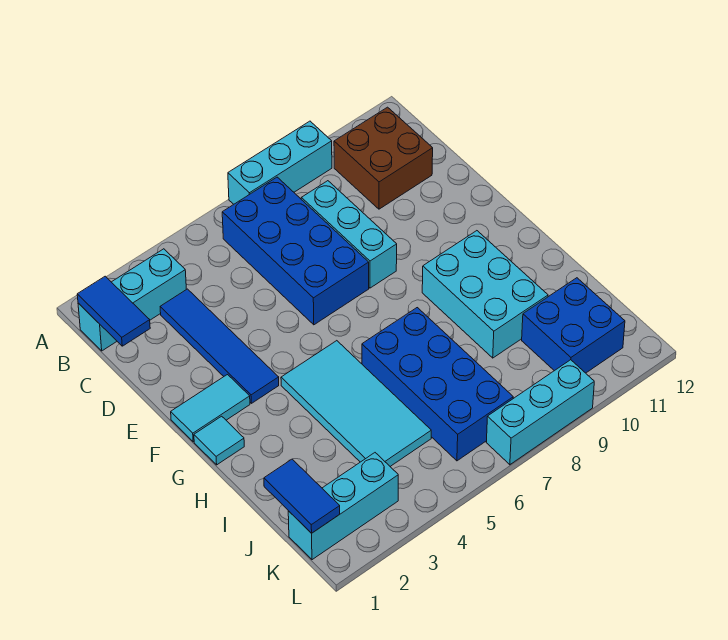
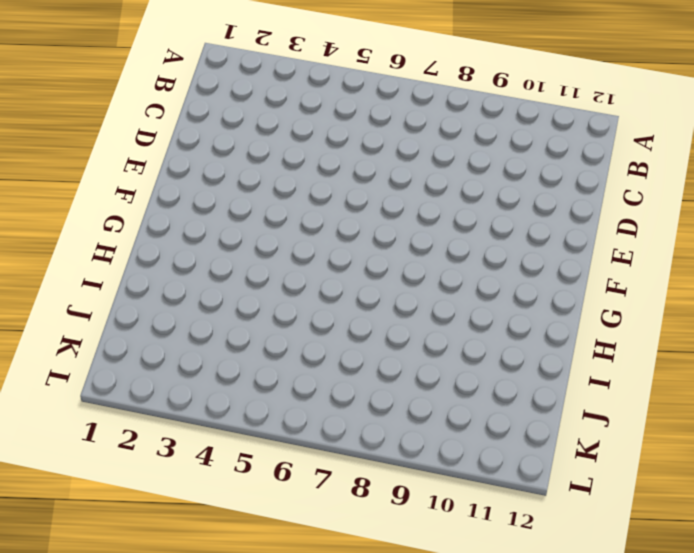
none -> cyan brick A7:A9 level 1
none -> cyan brick B1:B3 level 1
none -> blue brick B6:E7 level 1

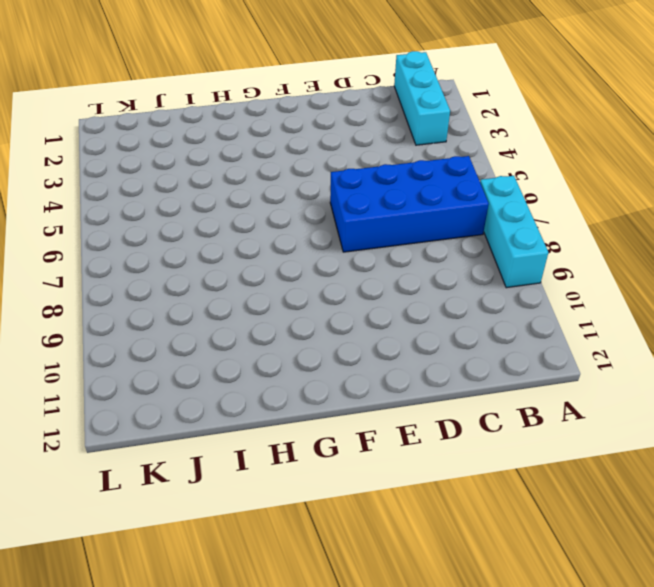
none -> brown brick B10:C11 level 1
none -> blue tile C3:F3 level 1
none -> cyan brick C8:E8 level 1

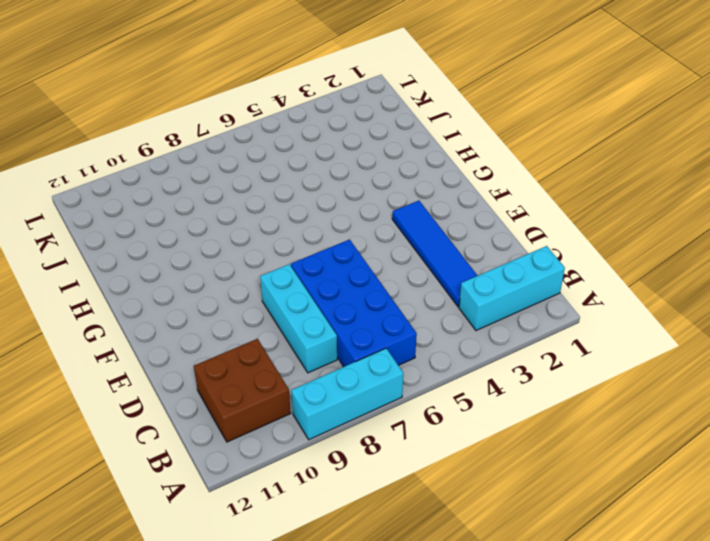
none -> cyan tile F1:F2 level 1
none -> cyan tile G1 level 1
none -> cyan tile G4:J5 level 1

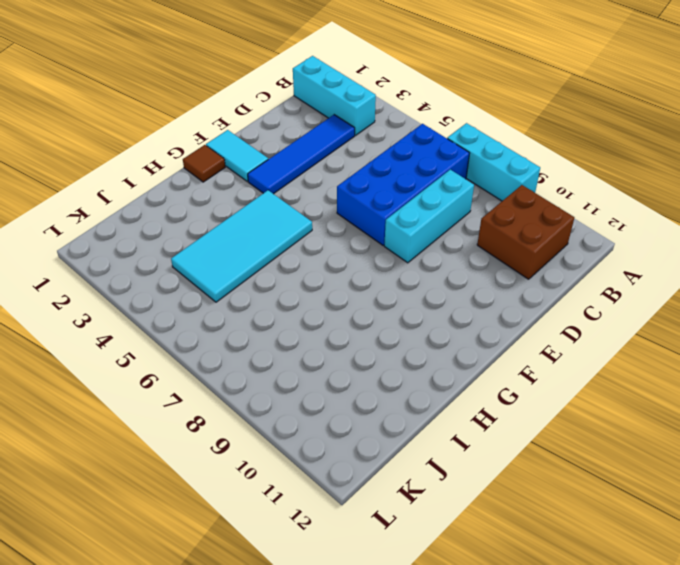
brown tile G1 level 1 -> cyan tile G1 level 1
none -> cyan brick G9:I10 level 1
none -> blue brick H6:K7 level 1
none -> blue brick J10:K11 level 1

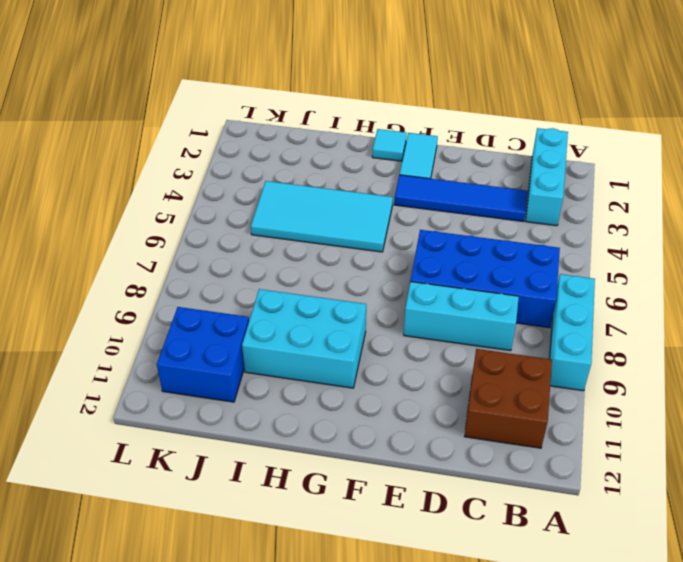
none -> blue brick H6:K7 level 1
none -> cyan brick K1:K3 level 1
none -> cyan brick L7:L9 level 1

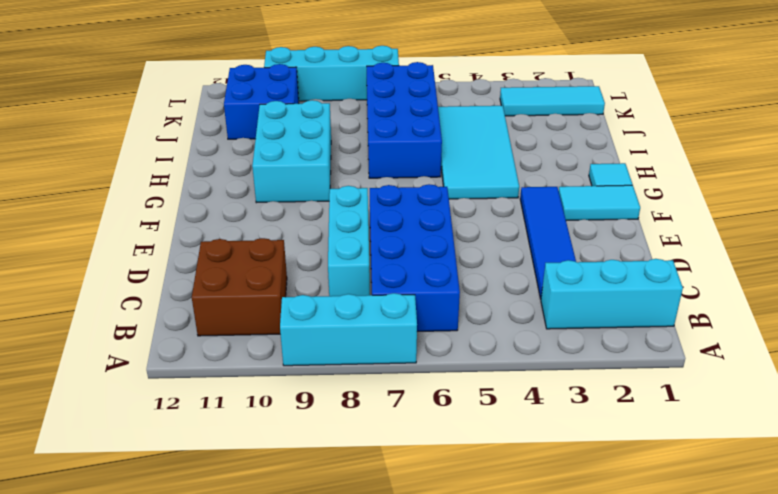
cyan tile K1:K3 level 1 -> cyan brick K1:K3 level 1
cyan brick L7:L10 level 1 -> cyan brick L7:L9 level 1
none -> blue tile B1:C1 level 2
none -> blue tile J1:K1 level 2

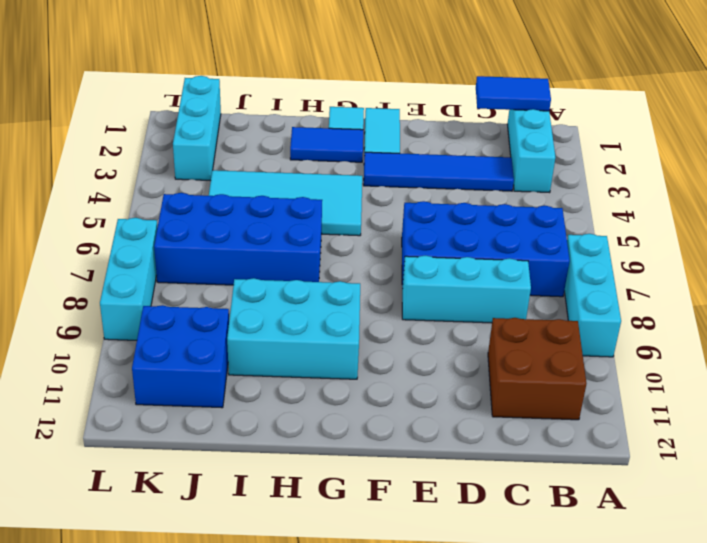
blue tile G2:H2 level 1 -> blue tile J1:K1 level 2

